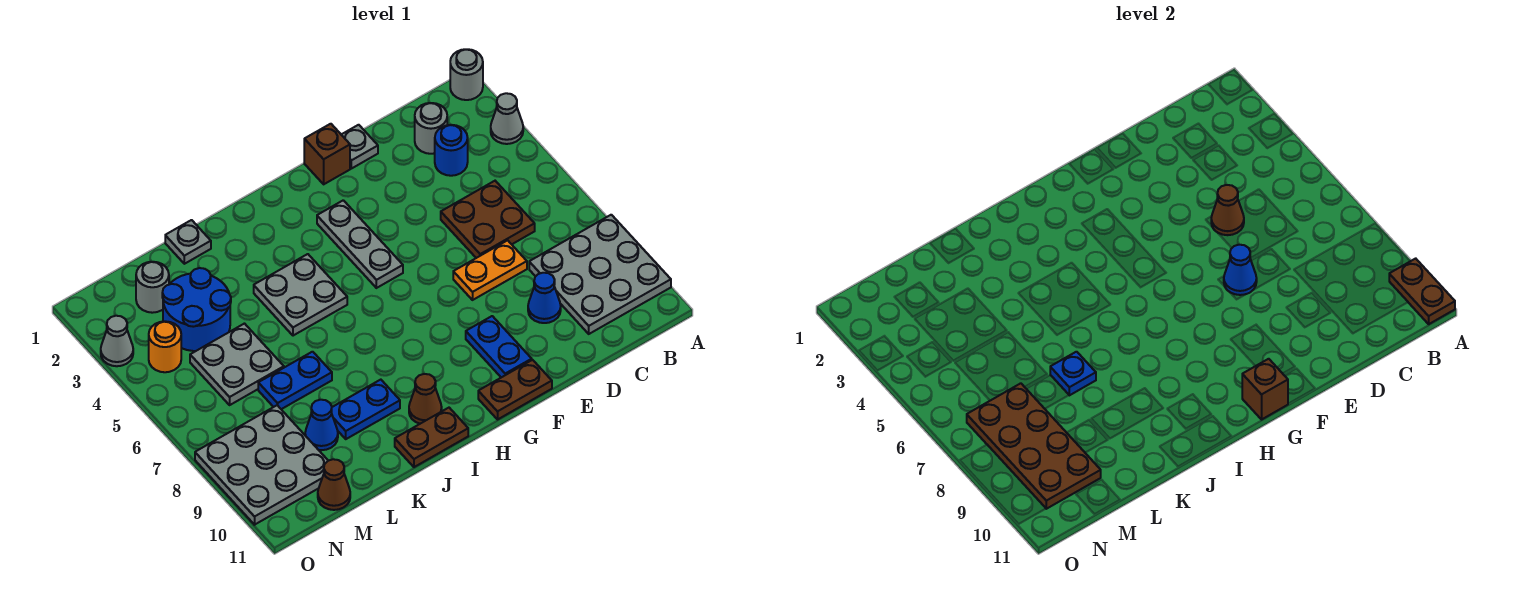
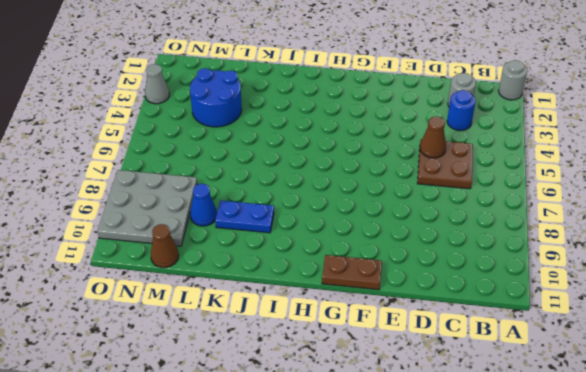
none -> grey cone A3 level 1
none -> grey plate A8:C10 level 1
none -> orange plate D7:E7 level 1
none -> blue cone D9 level 1

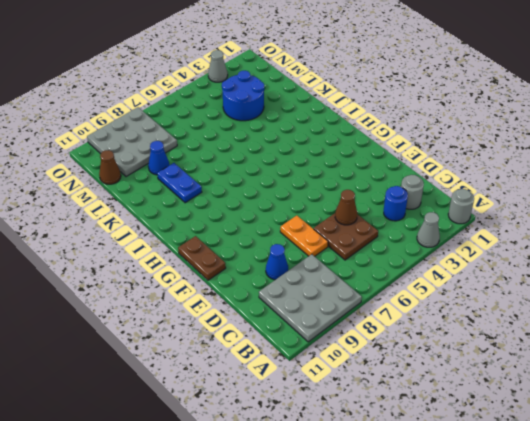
none -> grey plate E1 level 1
none -> brown brick F1 level 1
none -> blue plate F9:F10 level 1
none -> grey plate G3:G5 level 1

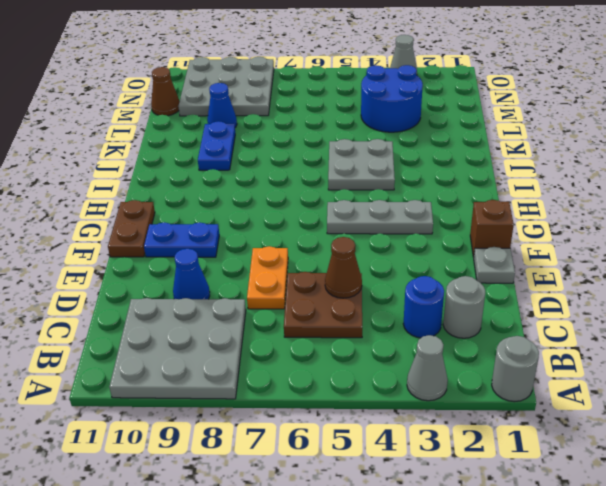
none -> brown cone I10 level 1
none -> brown plate I11:J11 level 1
none -> grey plate K1 level 1
none -> blue plate K7:L7 level 1

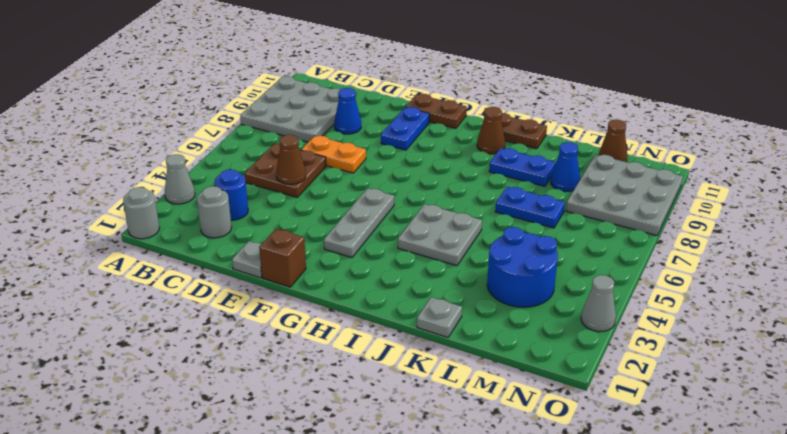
none -> grey plate L5:M6 level 1
none -> grey round brick M2 level 1
none -> orange round brick N4 level 1
none -> brown plate A10:A11 level 2

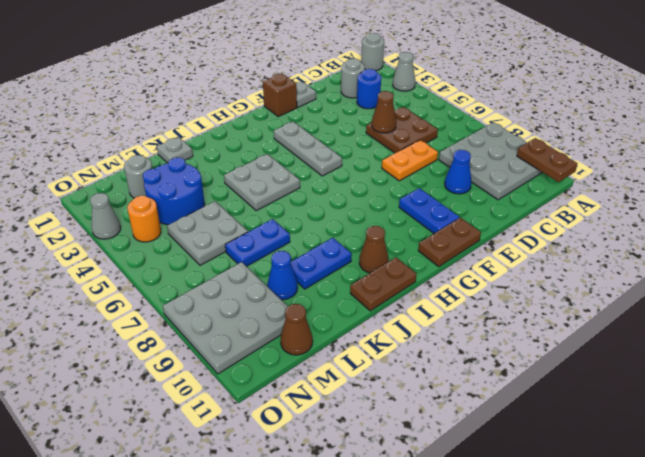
none -> blue cone E7 level 2
none -> brown brick G11 level 2
none -> blue plate K7 level 2
none -> brown plate M7:N10 level 2

